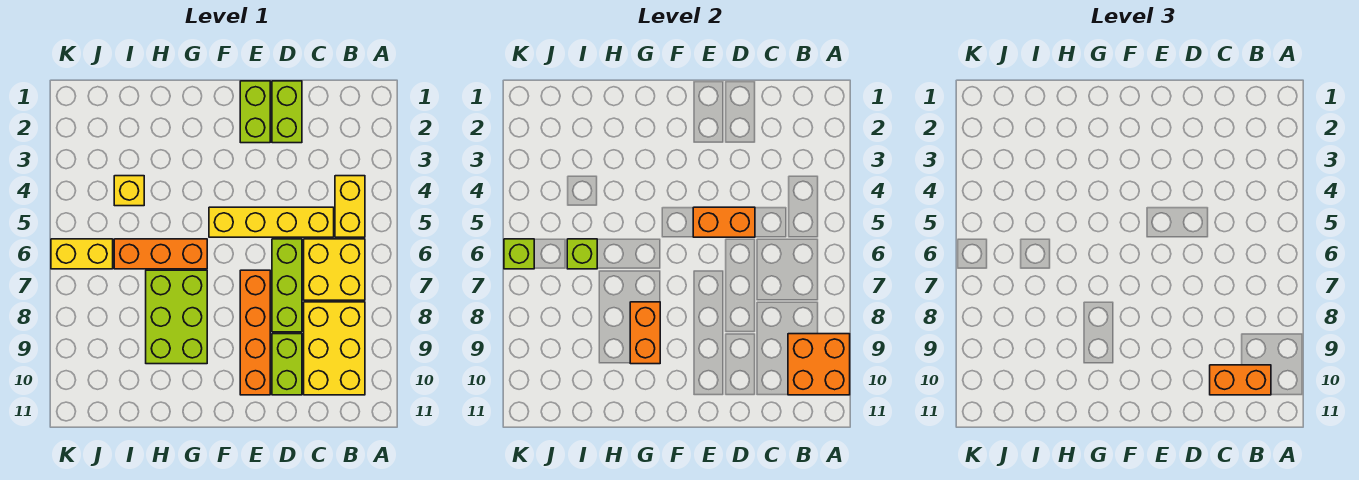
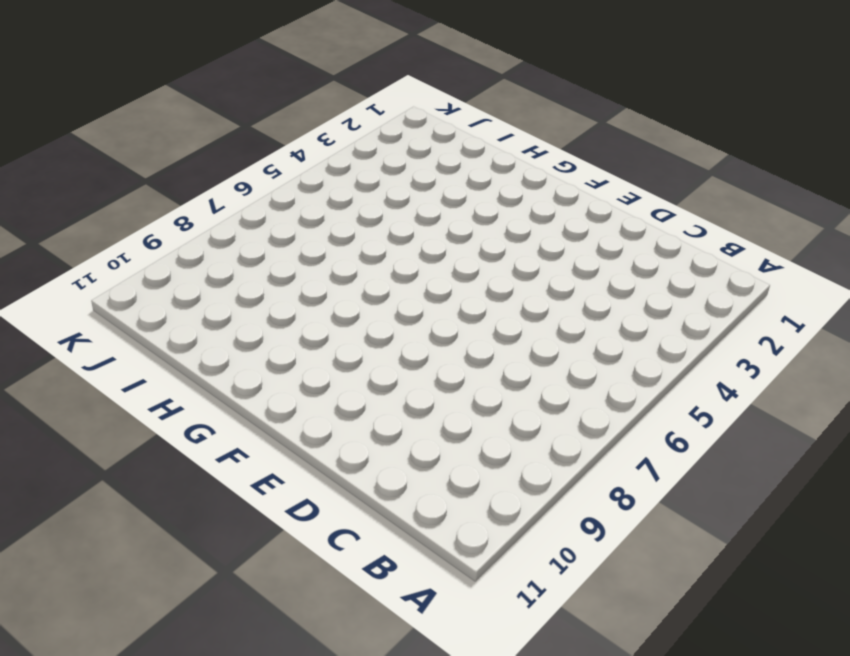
none -> yellow brick B4:B5 level 1
none -> yellow brick B6:C7 level 1
none -> yellow brick B8:C10 level 1

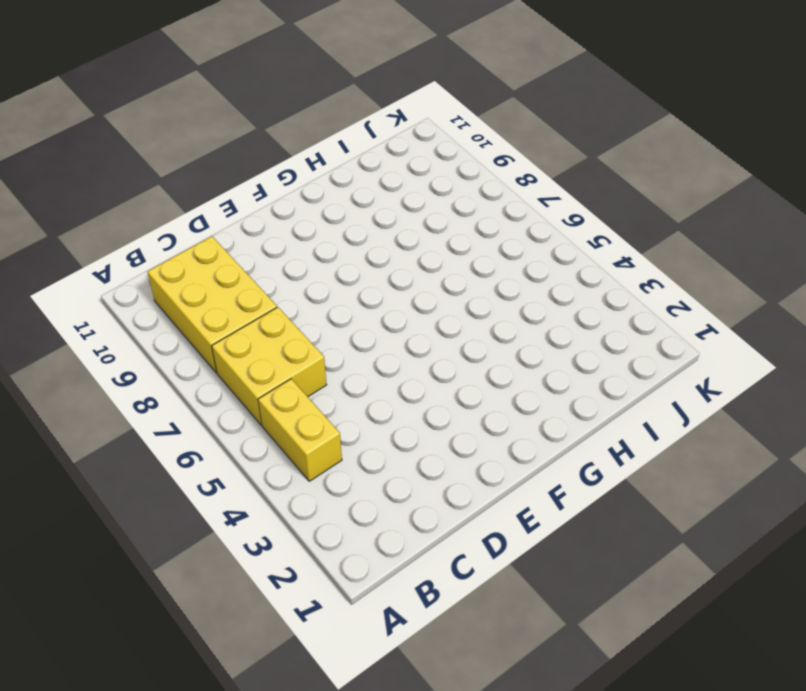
none -> yellow brick C5:F5 level 1
none -> lime brick D1:D2 level 1
none -> lime brick D6:D8 level 1

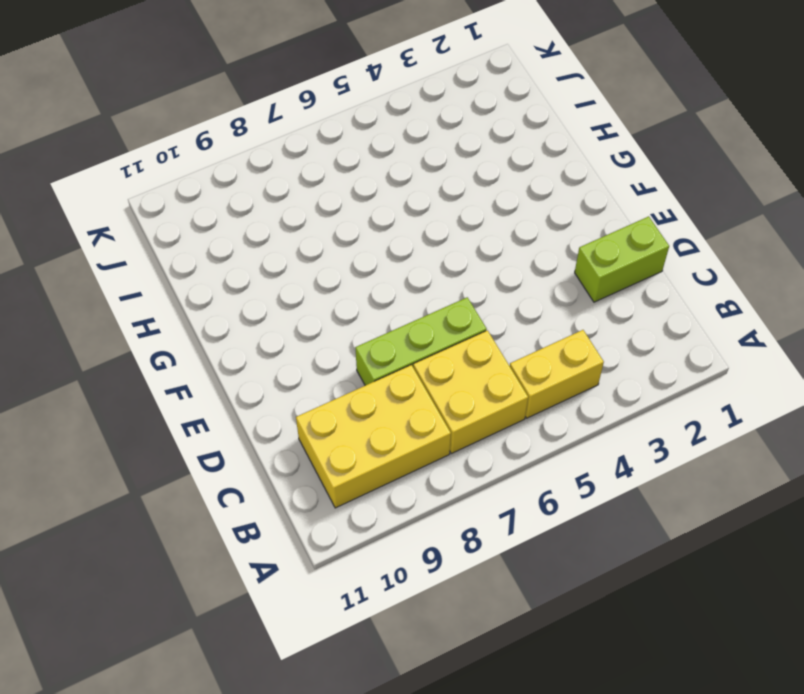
none -> yellow brick C5:F5 level 1
none -> lime brick D9:D10 level 1
none -> lime brick E1:E2 level 1

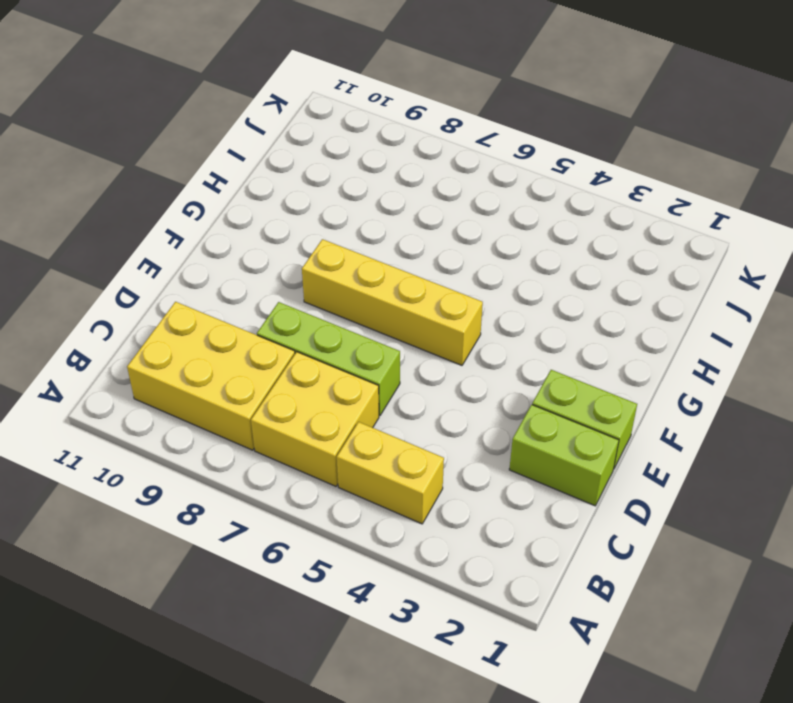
yellow brick F5:F8 level 1 -> yellow brick C5:F5 level 1
none -> lime brick D9:D10 level 1
none -> orange brick E7:E10 level 1
none -> orange brick G6:I6 level 1

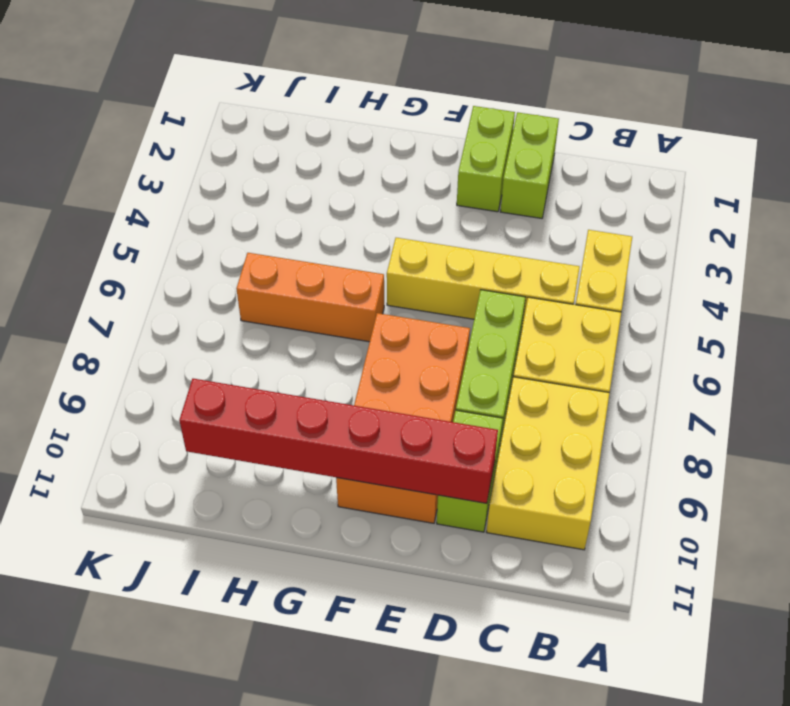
red brick D10:I10 level 2 -> none
orange brick E7:F10 level 1 -> orange brick E7:E10 level 1
none -> lime brick G7:H9 level 1
none -> yellow brick I4 level 1
none -> yellow brick J6:K6 level 1

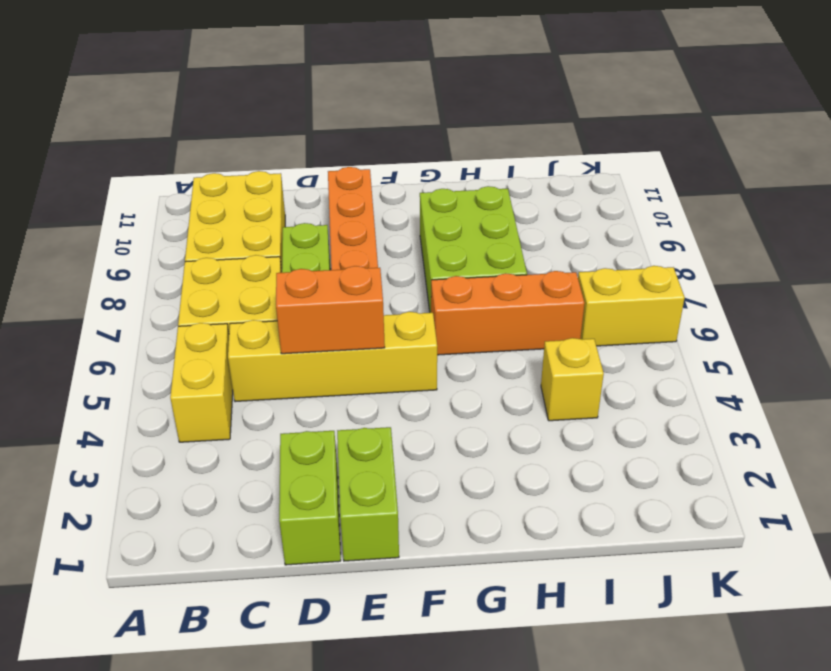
none -> lime brick D9:D10 level 1
none -> orange brick A9:B10 level 2
none -> orange brick G8:G9 level 2

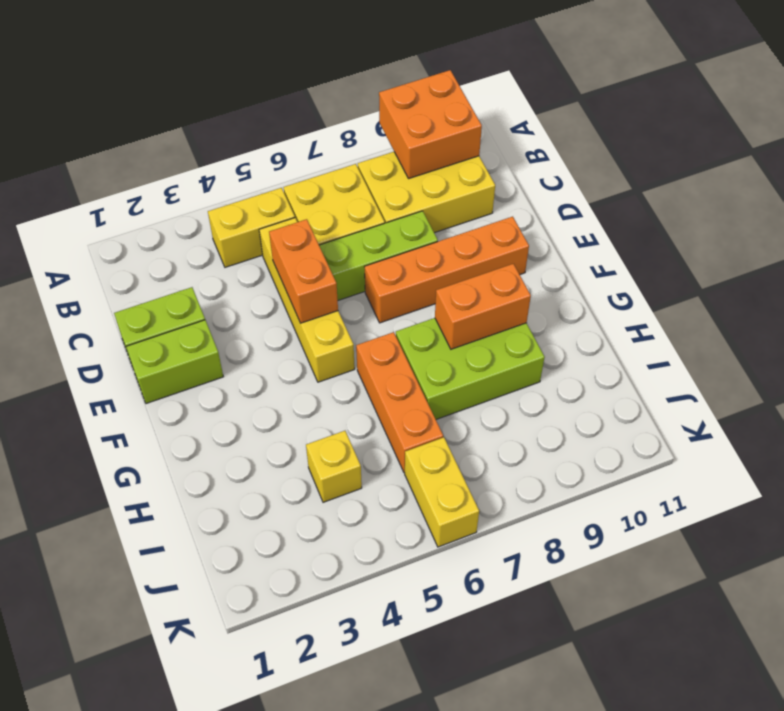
none -> lime brick D9:D10 level 1
none -> lime brick I6 level 2
none -> lime brick K6 level 2

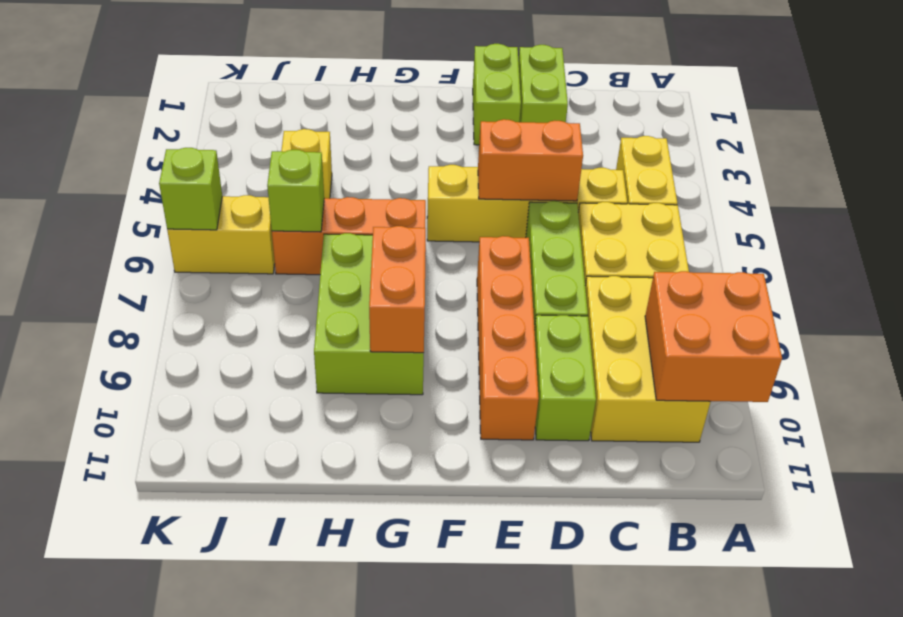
none -> orange brick B10:C10 level 3

